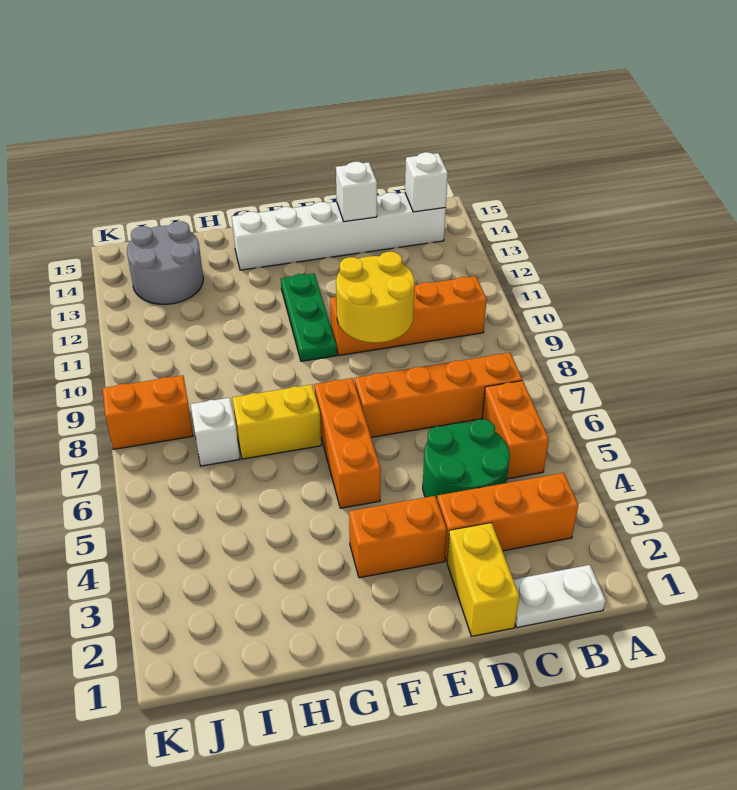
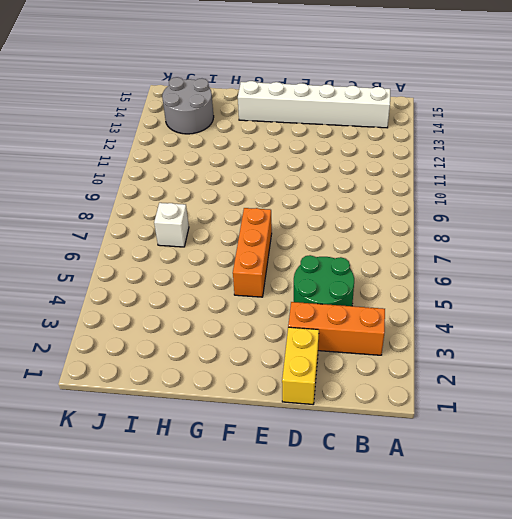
none -> white plate B1:C1 level 1
none -> orange brick B5:B6 level 1
none -> orange brick B7:E7 level 1

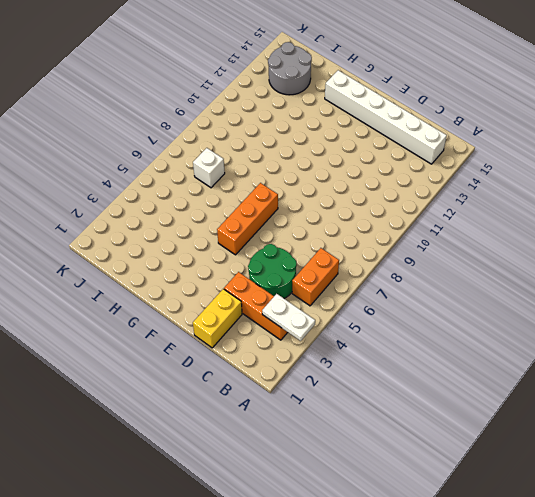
white plate A3:B3 level 2 -> white plate B1:C1 level 1
none -> orange brick B7:E7 level 1
none -> orange brick B10:E10 level 1
none -> orange brick E3:F3 level 1

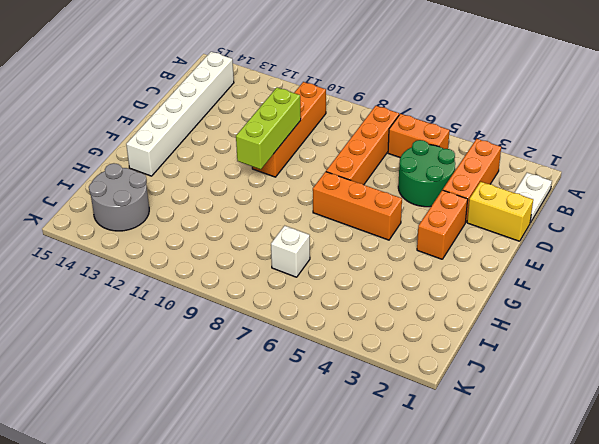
lime brick D10:F10 level 2 -> yellow round brick D9:E10 level 2
none -> green plate F10:F12 level 1
none -> yellow brick G7:H7 level 1
none -> orange brick J8:K8 level 1

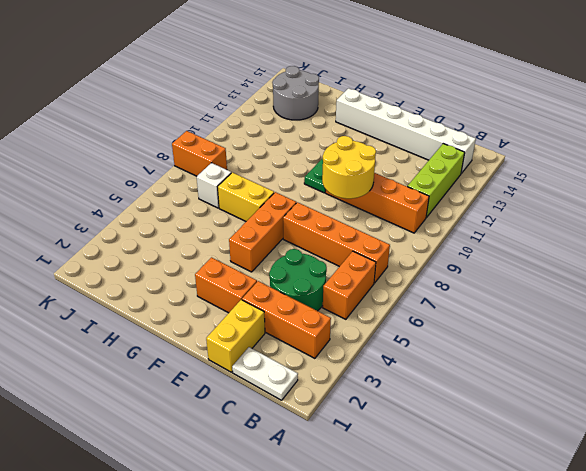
lime brick B11:B13 level 1 -> none
none -> white brick B14 level 2
none -> white brick D14 level 2

